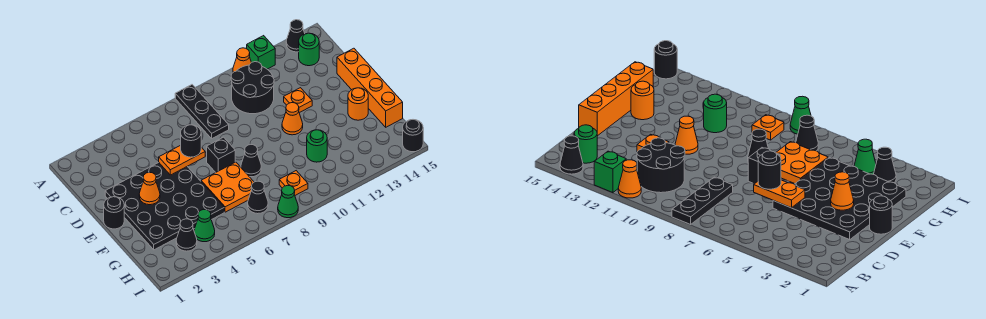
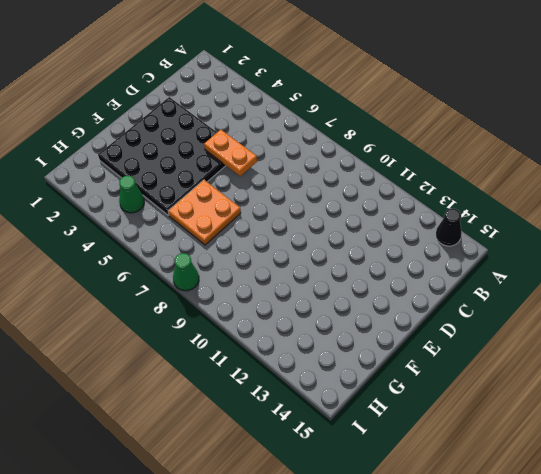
none -> black plate A8:C8 level 1
none -> orange cone A11 level 1
none -> green brick A12 level 1

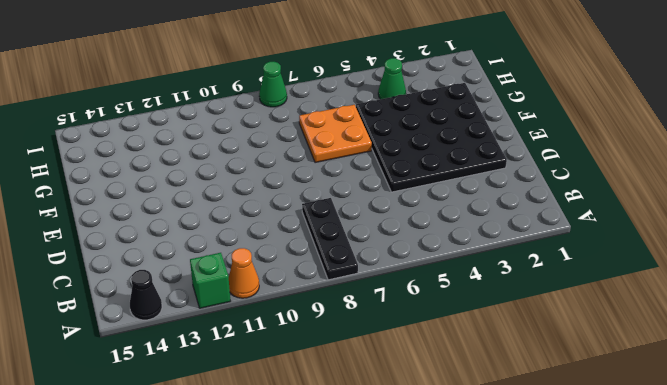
none -> black round brick B10:C11 level 1
none -> green round brick B14 level 1
none -> orange plate D12 level 1

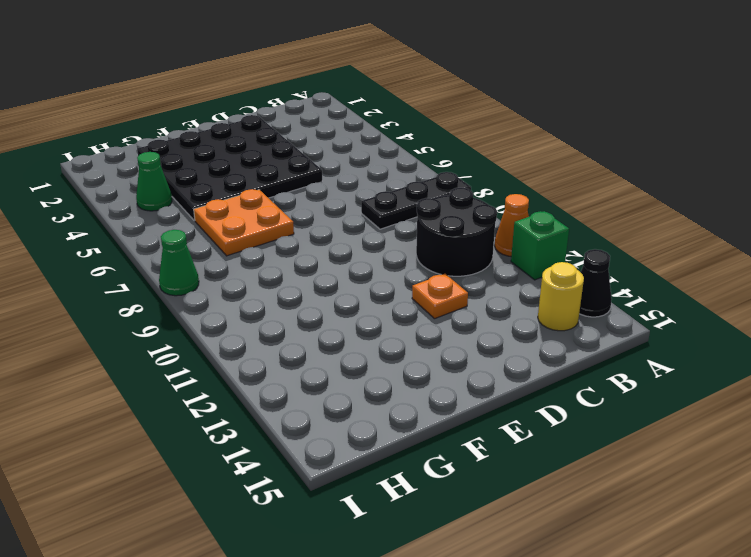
yellow round brick B14 level 1 -> green round brick B14 level 1
none -> orange brick D15:G15 level 1
none -> black round brick E1 level 1
none -> black brick E7 level 1

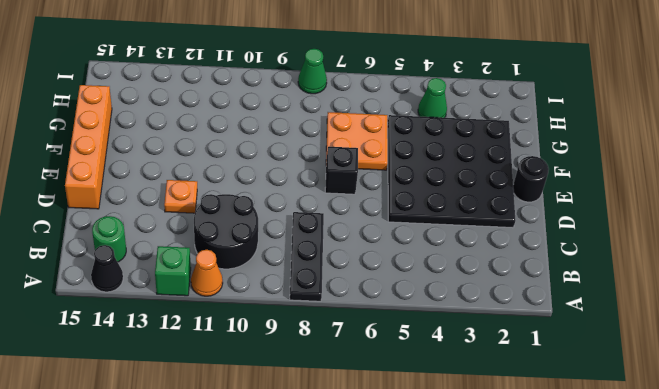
none -> orange cone E11 level 1
none -> black cone F8 level 1
none -> orange round brick F14 level 1

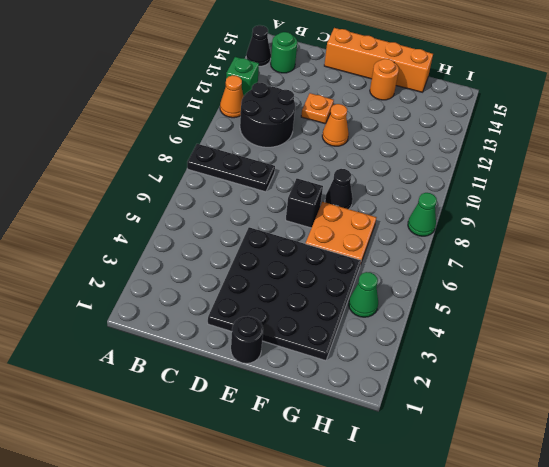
none -> green round brick G11 level 1
none -> black cone H3 level 1
none -> black cone H7 level 1

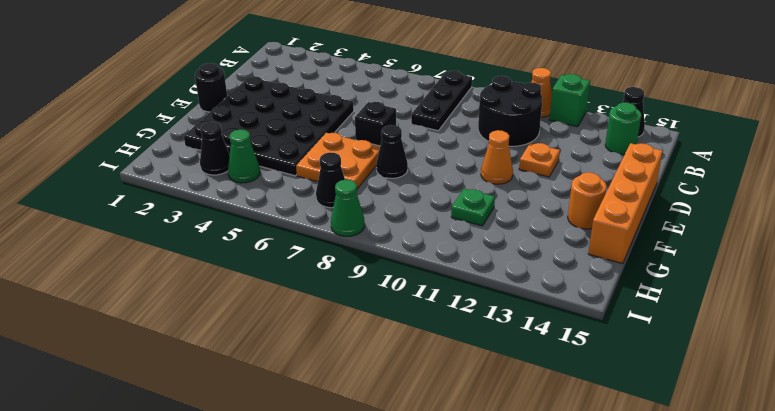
green plate G11 level 1 -> green round brick G11 level 1
none -> orange plate H9 level 1
none -> black round brick I15 level 1
none -> orange plate D5:D6 level 2

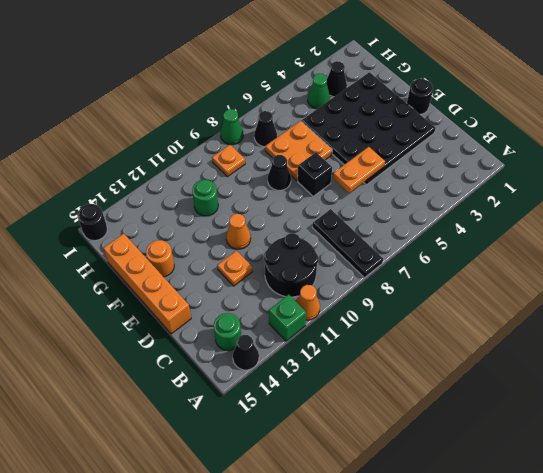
none -> orange cone E3 level 2
none -> black round brick D6 level 3

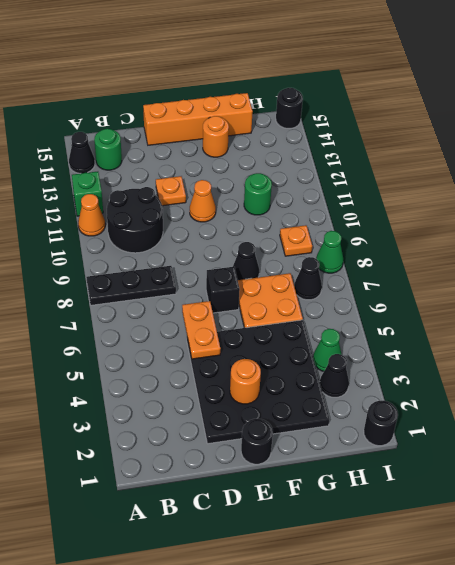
orange round brick E3 level 2 -> orange cone E3 level 2
black round brick I1 level 1 -> black round brick D6 level 3

